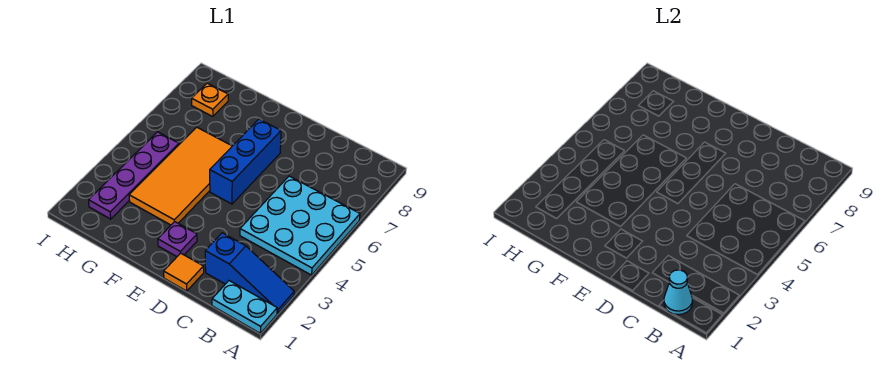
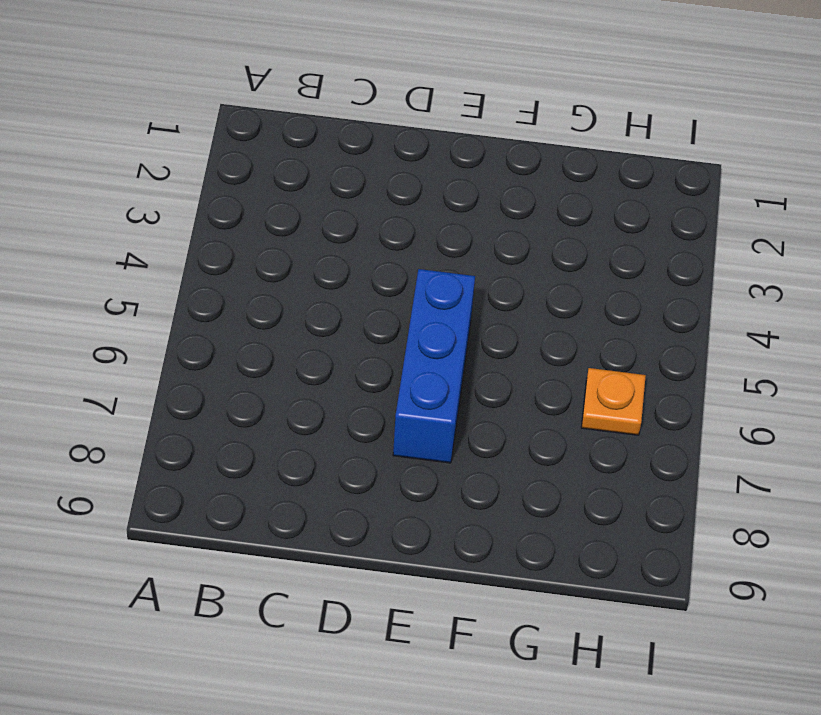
orange plate H6 level 1 -> orange plate H8 level 1
none -> cyan plate A1:B1 level 1
none -> blue slope A2:C2 level 1 top C

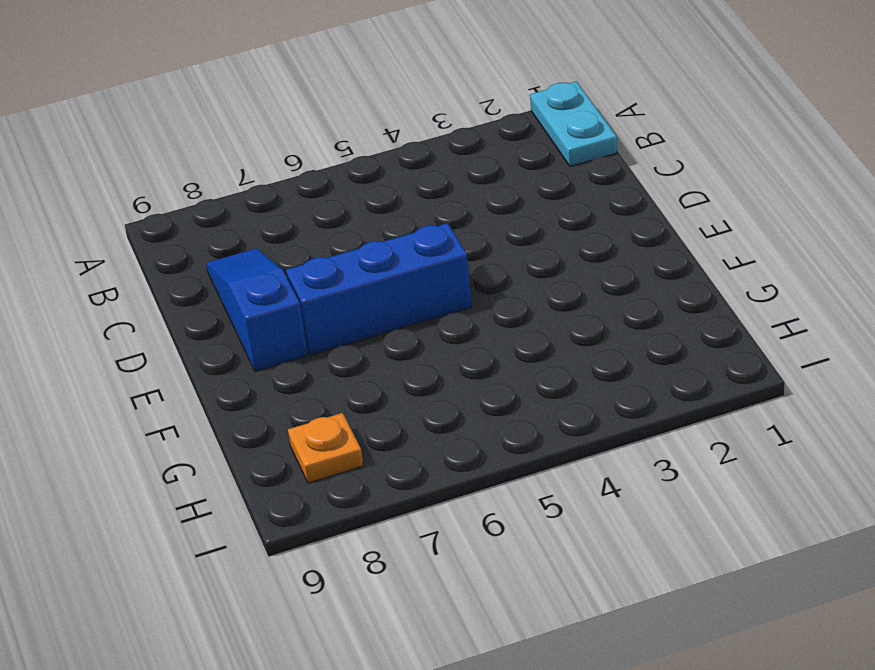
blue slope C8:E8 level 1 top E -> blue slope A2:C2 level 1 top C
none -> cyan plate A4:C6 level 1
none -> orange tile D1 level 1

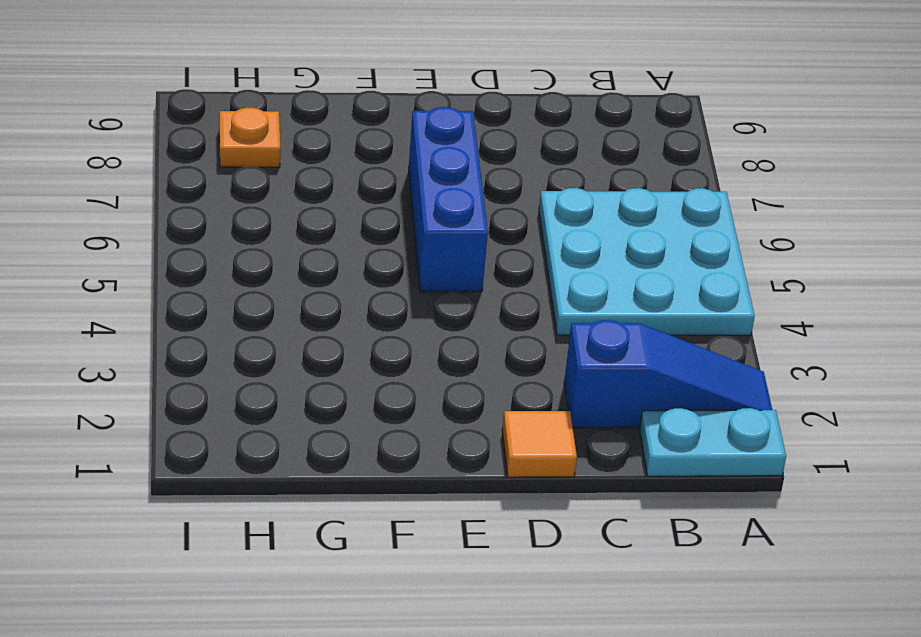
none -> purple plate E2 level 1
none -> orange tile F3:G6 level 1

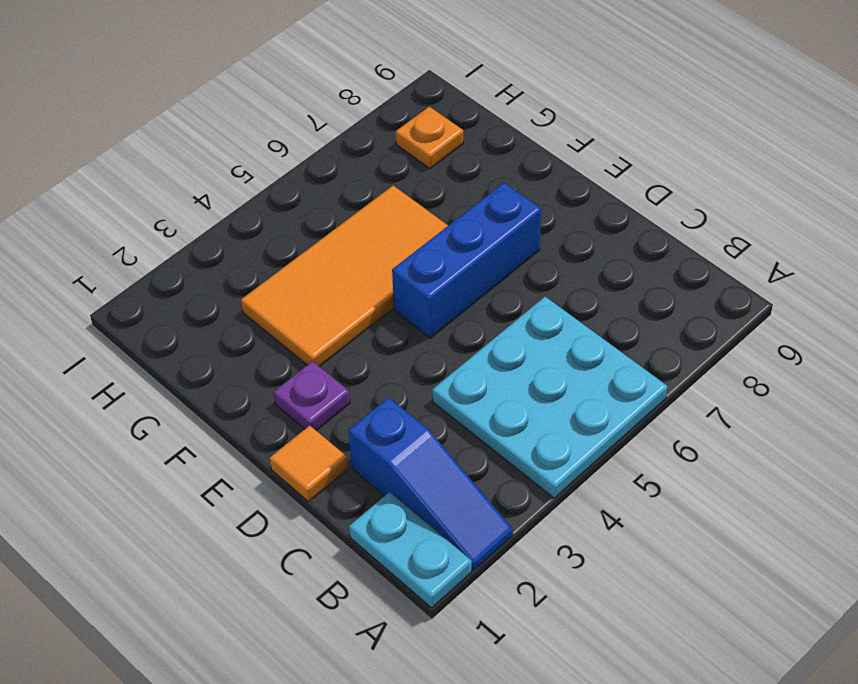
none -> purple plate H2:H5 level 1
none -> cyan cone B1 level 2

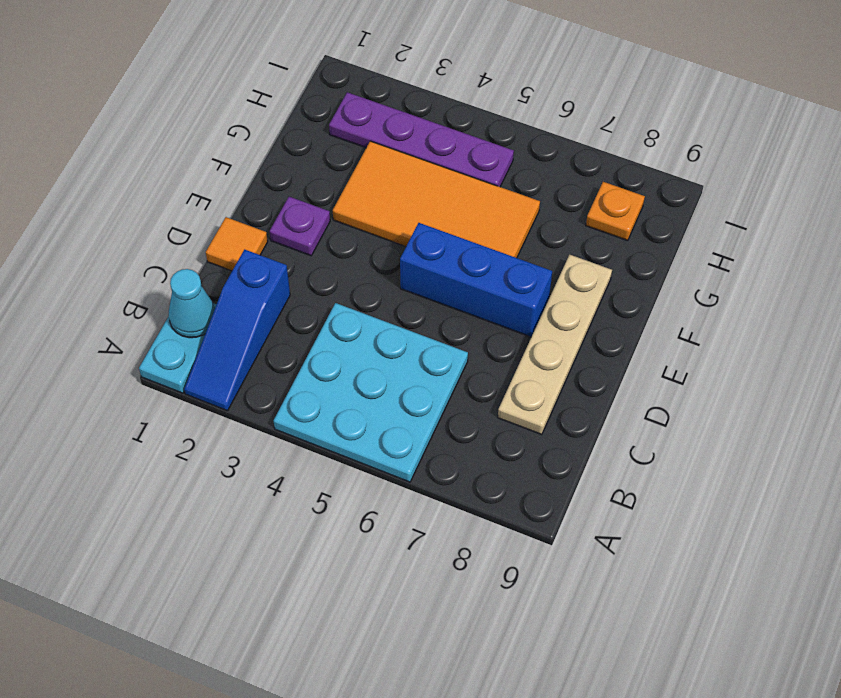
tan plate C8:F8 level 1 -> none

